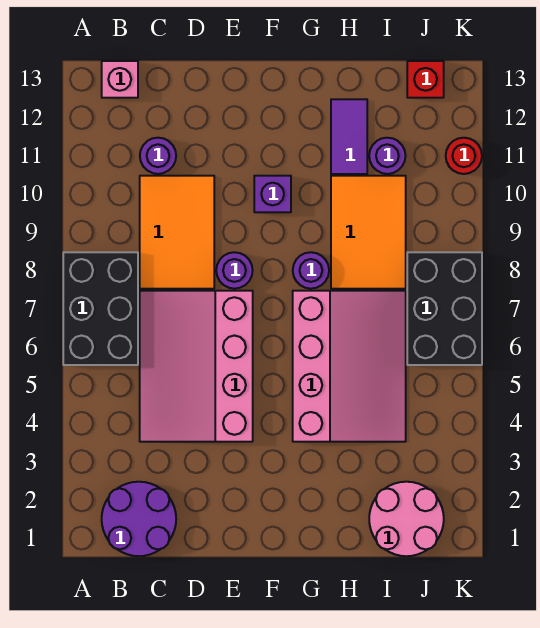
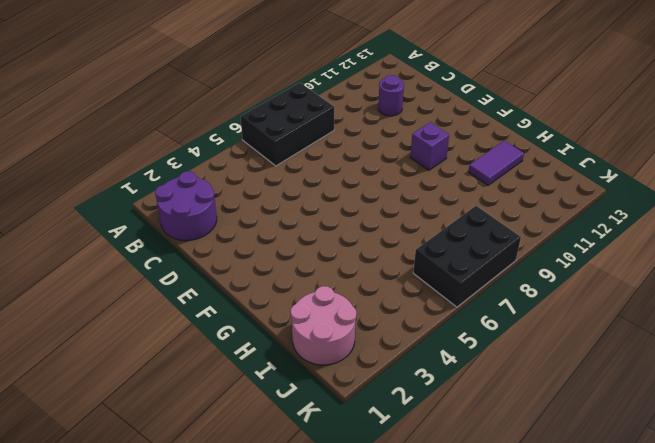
none -> pink brick B13 level 1
none -> pink slope C4:E7 level 1 top E
none -> orange tile C8:D10 level 1

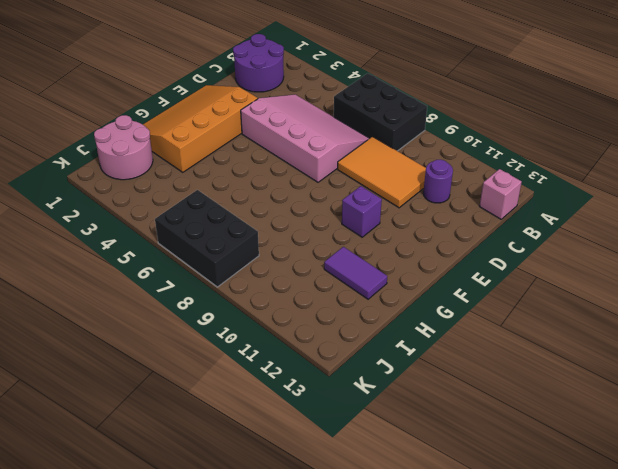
orange slope E1:H3 level 1 top 3 -> none
none -> purple round brick E8 level 1
none -> pink slope G4:I7 level 1 top G
none -> purple round brick G8 level 1

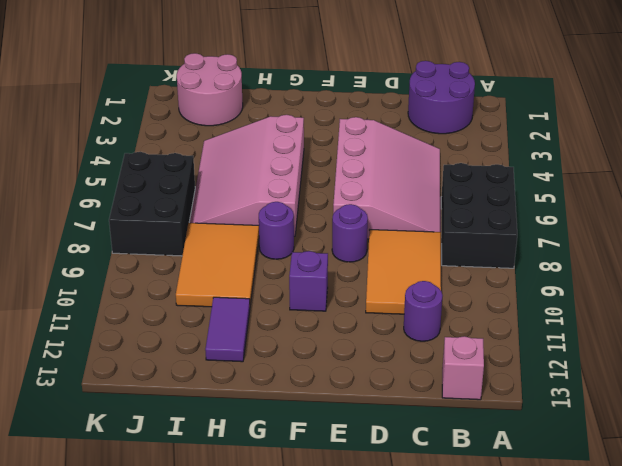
none -> purple round brick I11 level 1
none -> red brick J13 level 1
none -> red round brick K11 level 1

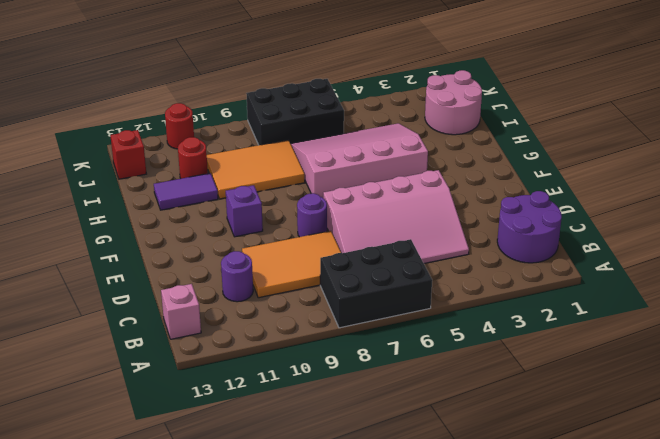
red round brick I11 level 1 -> purple round brick I11 level 1
none -> purple round brick G8 level 1

